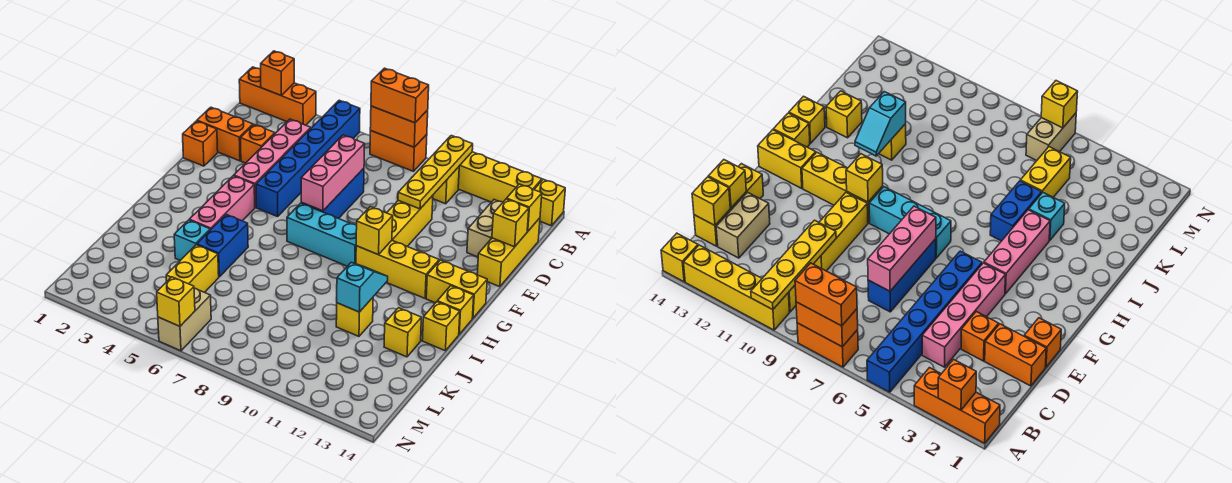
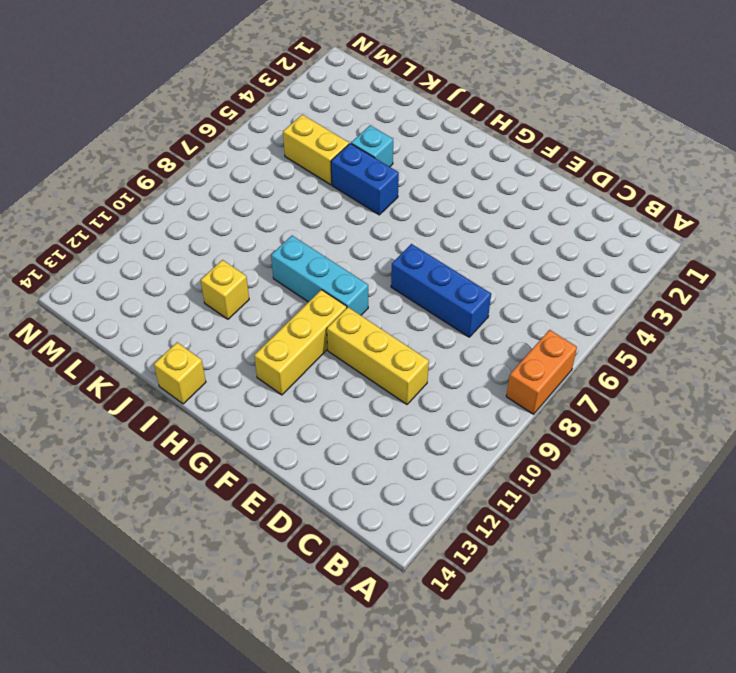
cyan brick G9:I9 level 1 -> cyan brick G7:G9 level 1
none -> orange brick A1:A3 level 1
none -> blue brick A5:F5 level 1
none -> yellow brick A10:A13 level 1
none -> yellow brick A14 level 1

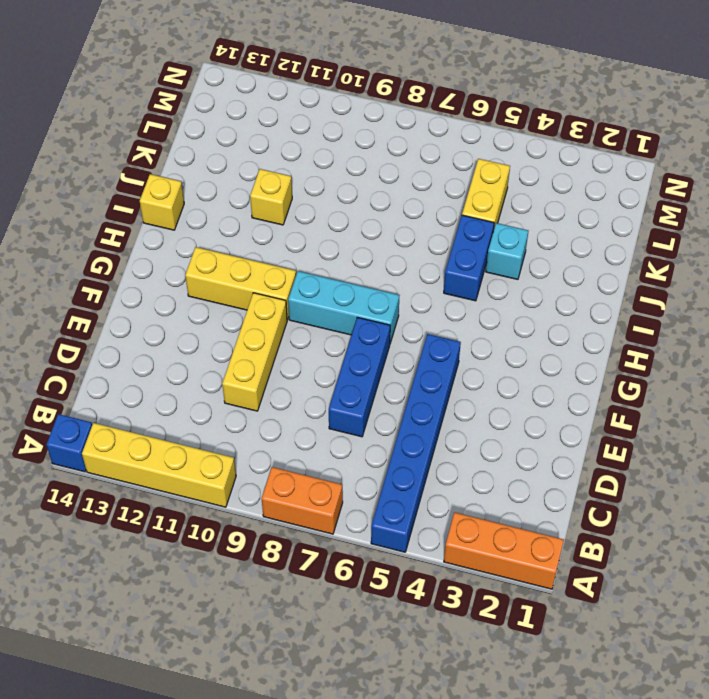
blue brick A14 level 1 -> yellow brick A14 level 1
none -> yellow brick B10 level 1
none -> pink brick C4:F4 level 1
none -> tan brick C13:D13 level 1
none -> yellow brick C14:E14 level 1

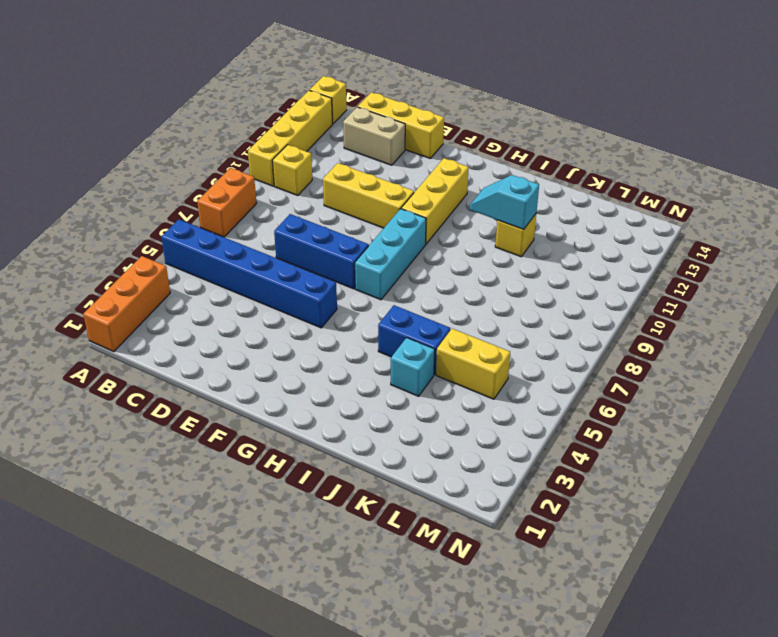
none -> pink brick C4:F4 level 1
none -> orange brick D1:D2 level 1
none -> orange brick D3 level 1
none -> orange brick E1 level 1

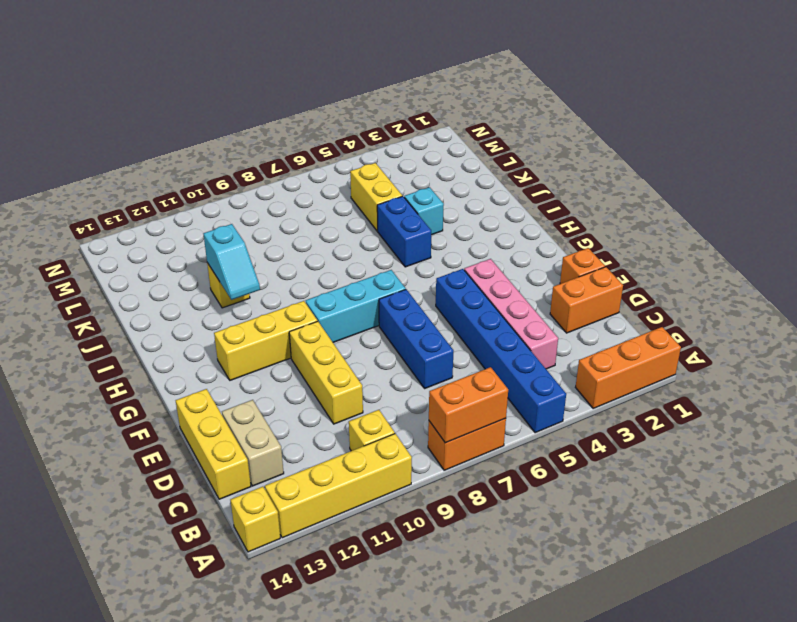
none -> orange brick D3 level 1
none -> pink brick G4:I4 level 1
none -> yellow brick G13:G14 level 1
none -> yellow brick H14 level 1

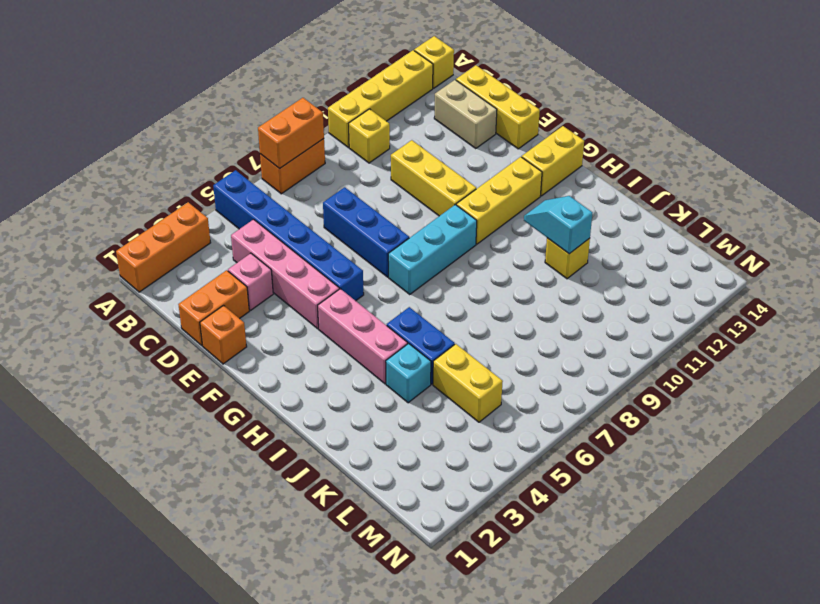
pink brick D3 level 1 -> orange brick D3 level 1
none -> yellow brick H14 level 1
none -> yellow brick I14 level 1
none -> yellow brick J13 level 1
none -> tan brick M6:N6 level 1

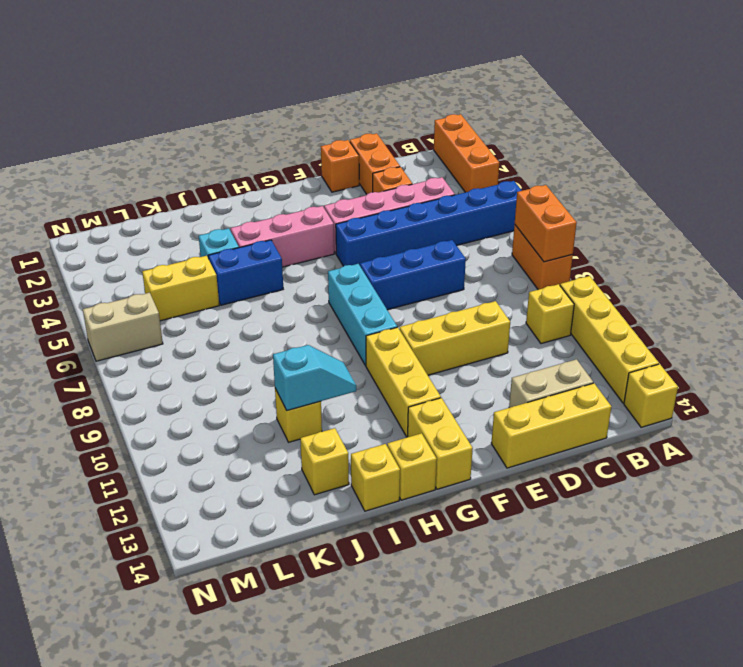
none -> orange brick A2 level 2
none -> yellow plate A10:D10 level 2
none -> yellow brick C14 level 2
none -> pink brick D7:F7 level 2

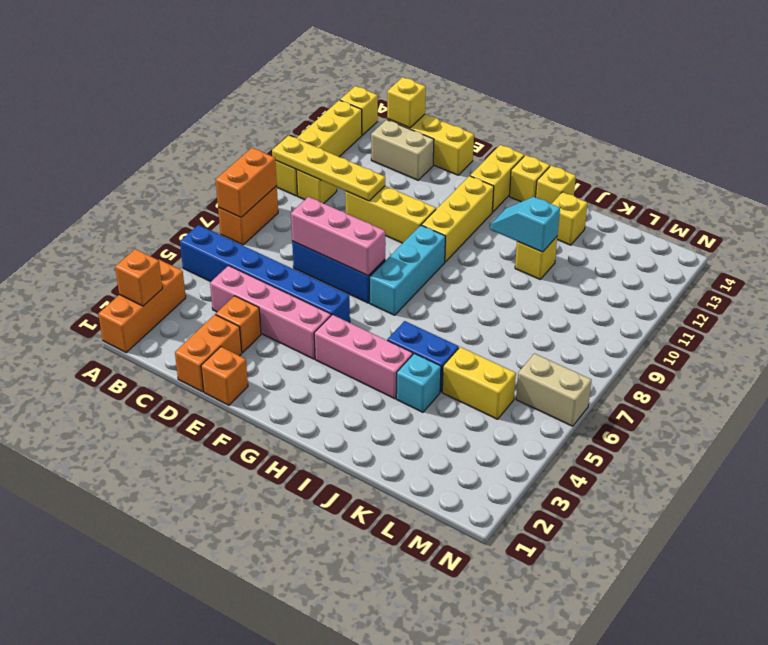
none -> yellow brick D14 level 2
none -> yellow brick G10 level 2
none -> yellow brick N6 level 2
none -> orange brick A7:A8 level 3

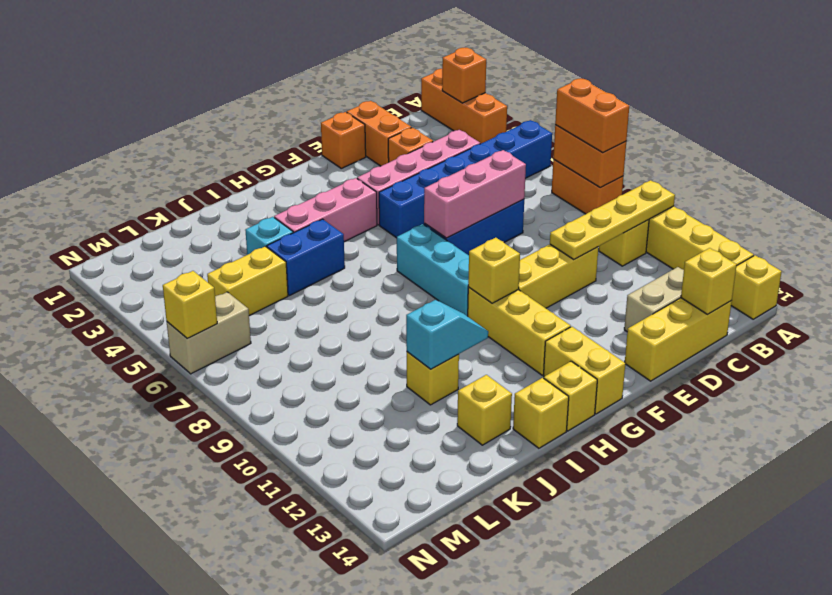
none -> yellow brick D14 level 2

